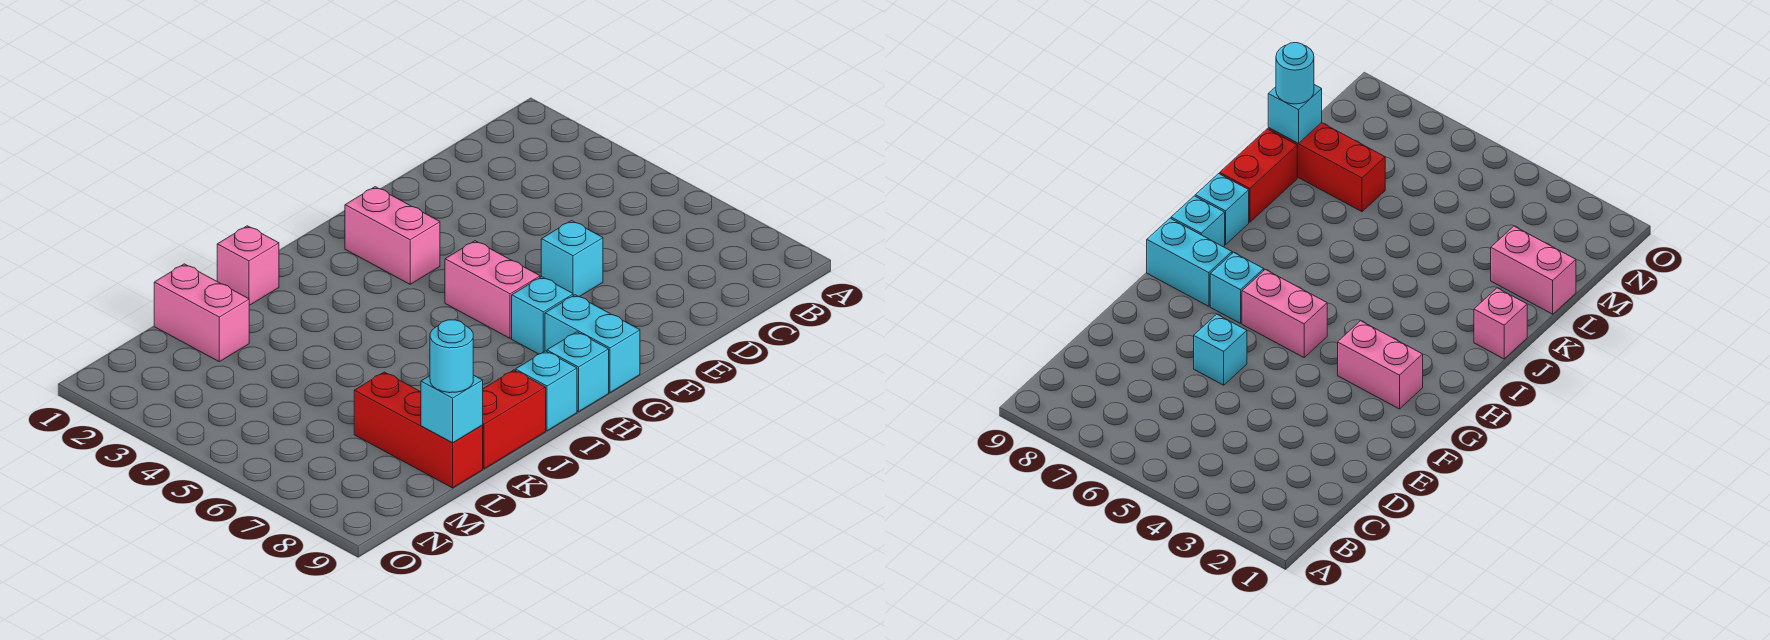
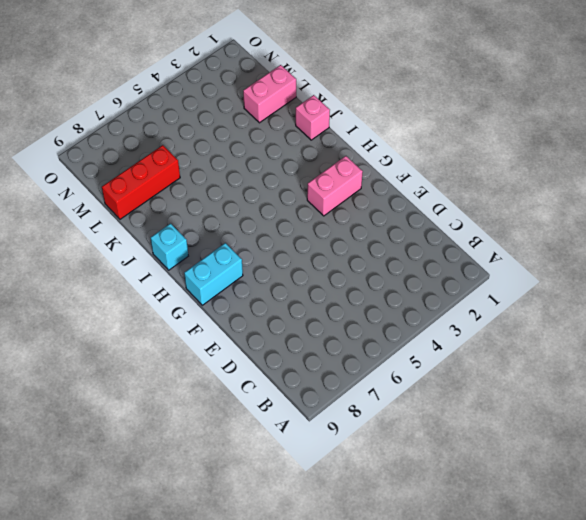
none -> cyan brick E6 level 1
none -> pink brick G5:G6 level 1
none -> cyan brick G7 level 1

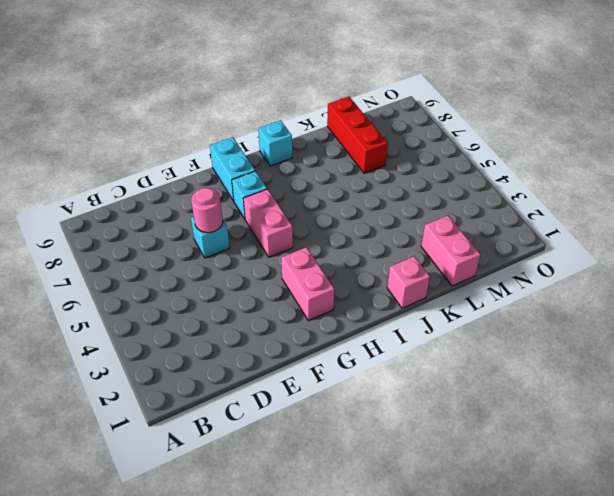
pink round brick E6 level 2 -> none
none -> cyan brick H9 level 1
none -> red brick J9:K9 level 1
none -> cyan brick L9 level 2

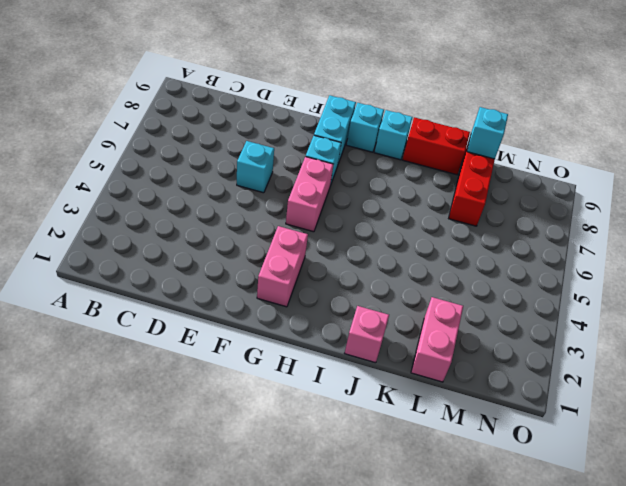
none -> cyan round brick L9 level 3

